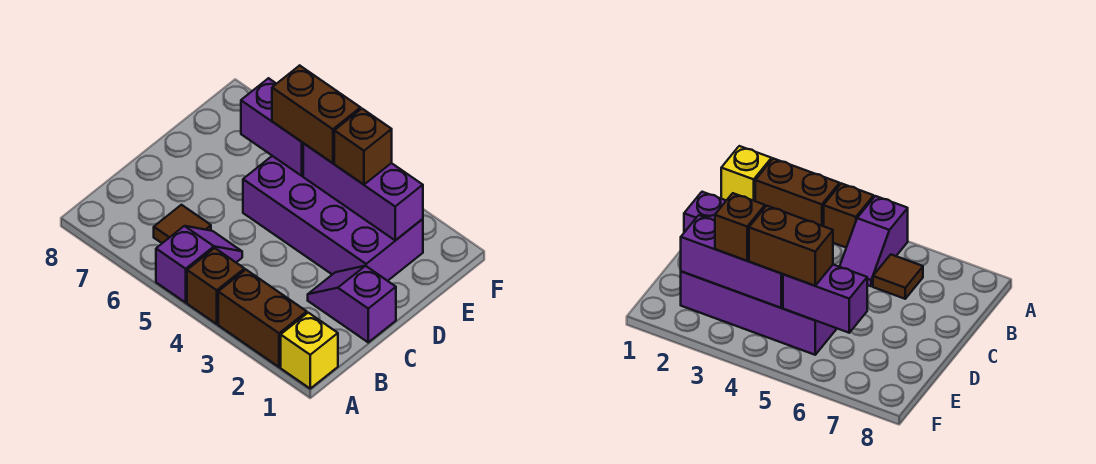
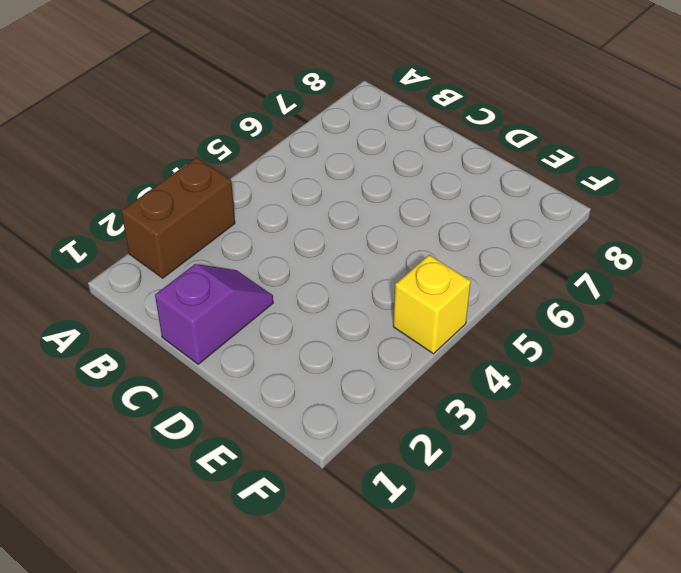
yellow brick F4 level 1 -> yellow brick A1 level 1
none -> brown brick A4 level 1
none -> purple slope A5:B5 level 1 top A

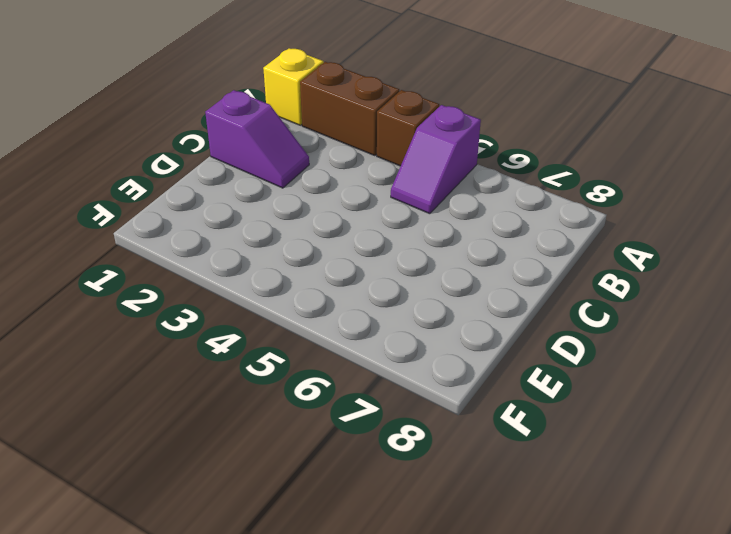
none -> brown tile B6 level 1
none -> purple brick D2:E5 level 1

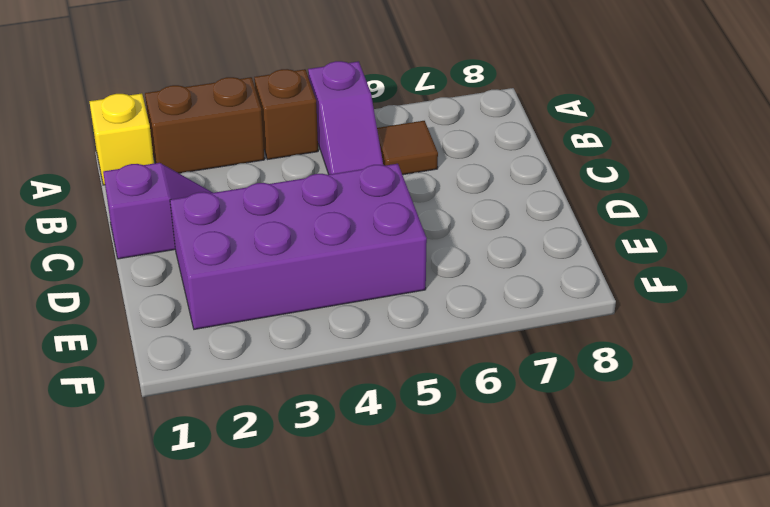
none -> purple brick E2:E4 level 2
none -> purple brick E5:E6 level 2

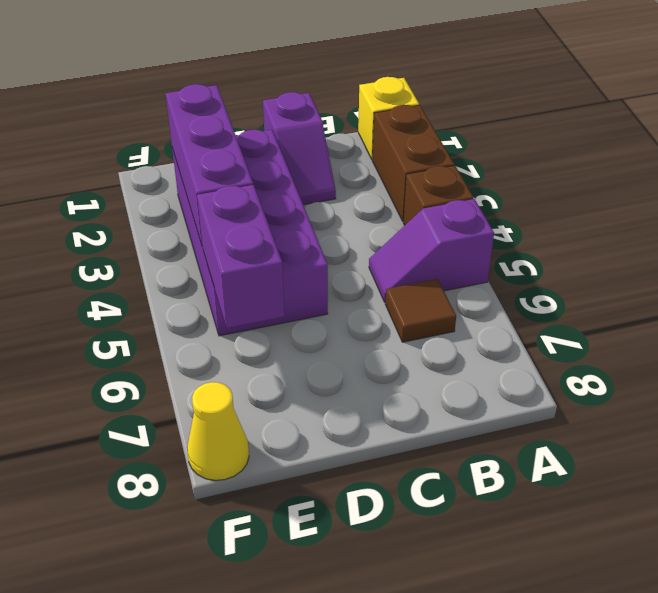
yellow cone F8 level 1 -> none
none -> brown brick E3 level 3
none -> brown brick E4:E5 level 3

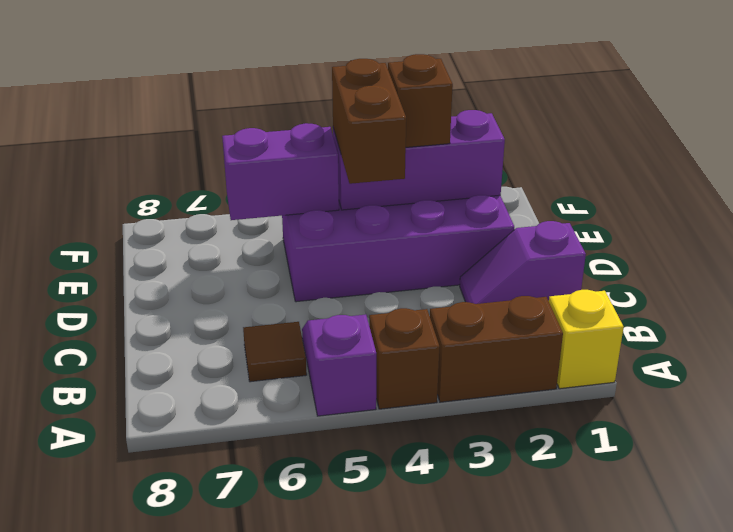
brown brick D4:E4 level 3 -> brown brick E4:E5 level 3

